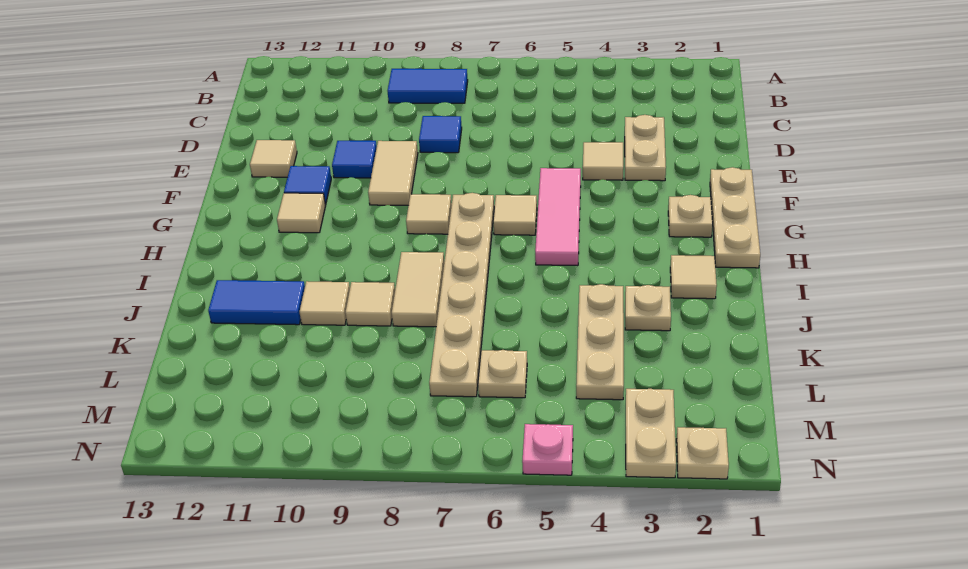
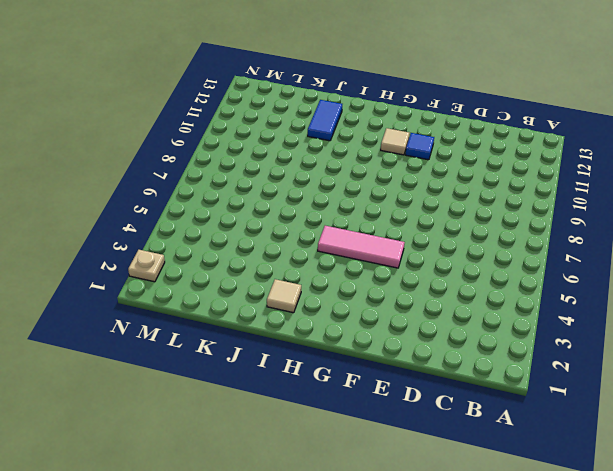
none -> blue tile B8:B9 level 1
none -> tan plate D3:E3 level 1
none -> blue tile D8 level 1

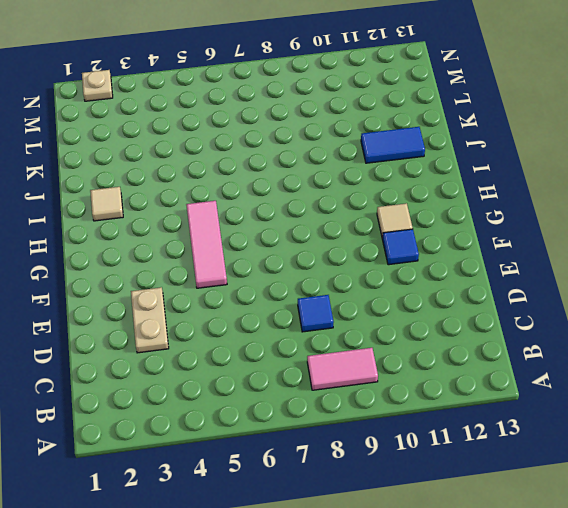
pink tile B8:B9 level 1 -> blue tile B8:B9 level 1
none -> tan tile E4 level 1
none -> tan tile E9:F9 level 1
none -> blue tile E10 level 1

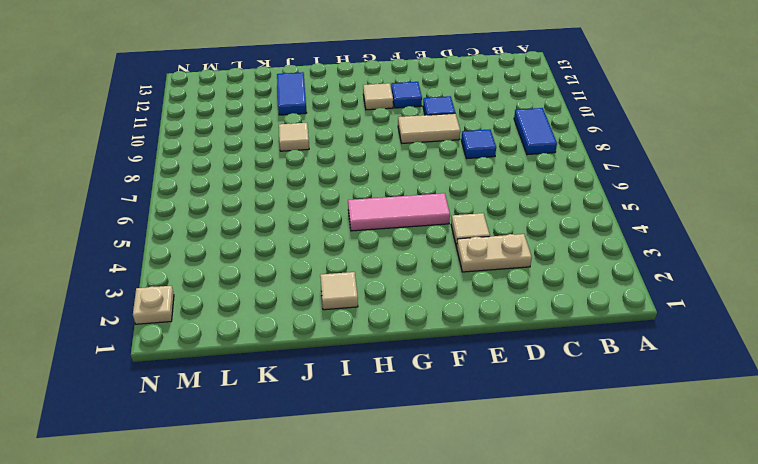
none -> tan tile E12 level 1
none -> tan plate F1:H1 level 1
none -> tan plate G2 level 1

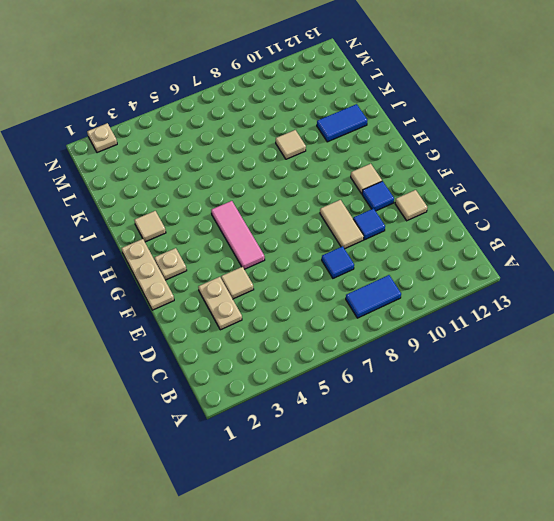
none -> tan tile G6 level 1
none -> tan plate G7:L7 level 1
none -> tan tile G8 level 1

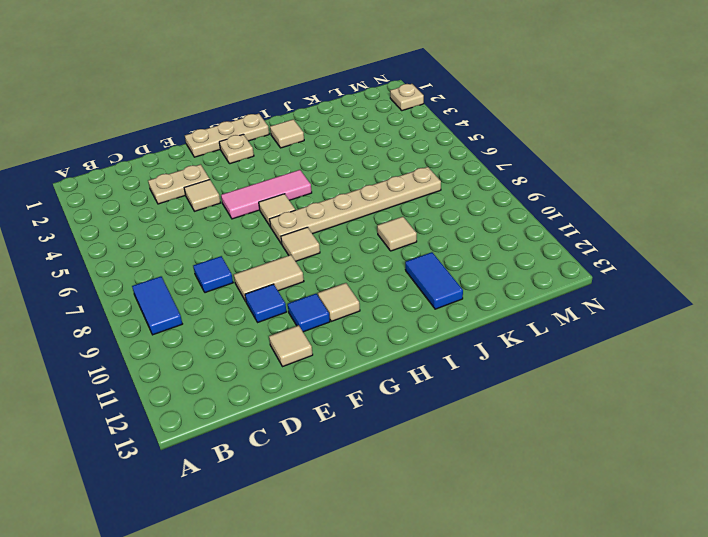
none -> tan tile I8:J8 level 1
none -> tan plate J3 level 1
none -> tan plate J4:L4 level 1

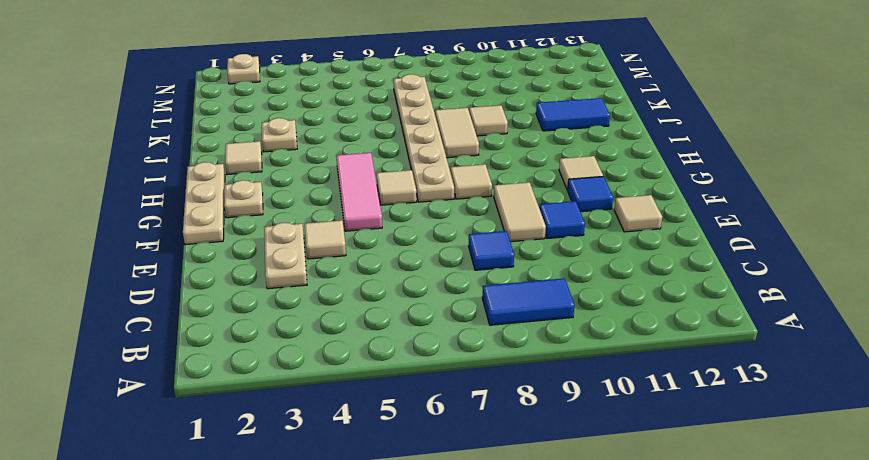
none -> tan plate J4:L4 level 1
none -> tan tile J10 level 1
none -> tan plate L6 level 1

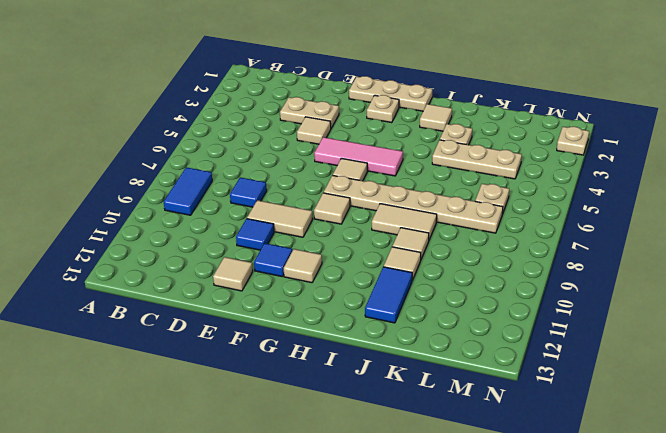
none -> tan plate M3:N3 level 1
none -> pink plate N5 level 1

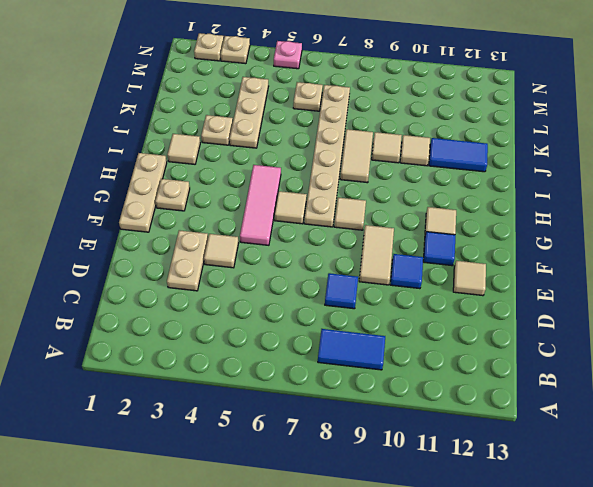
tan plate N3 level 1 -> tan plate M3:N3 level 1

